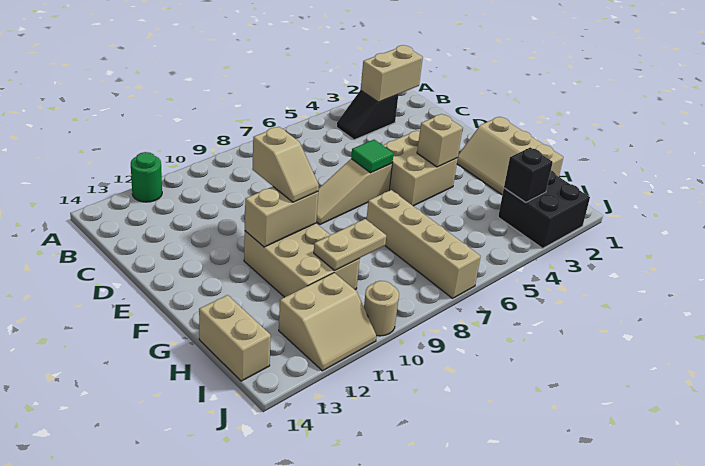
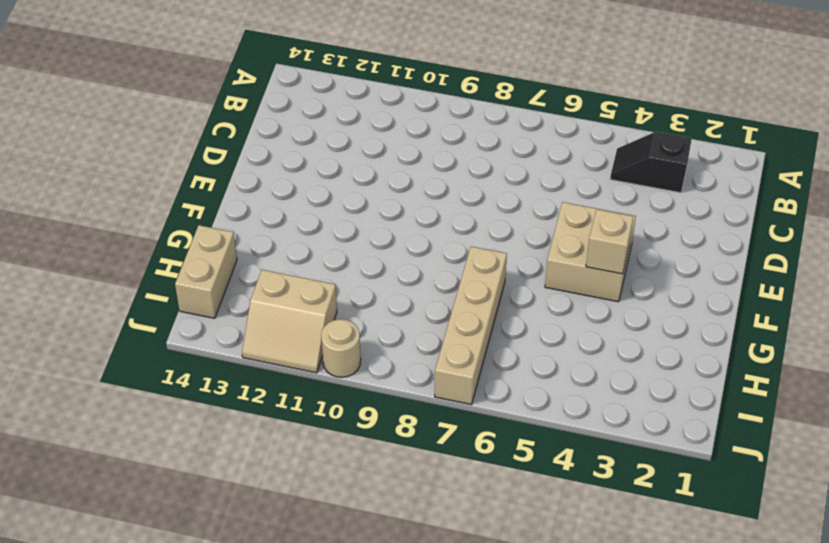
none -> green round brick A12 level 1
none -> tan slope E6:E8 level 1 top 6
none -> tan slope F1:H2 level 1 top 1

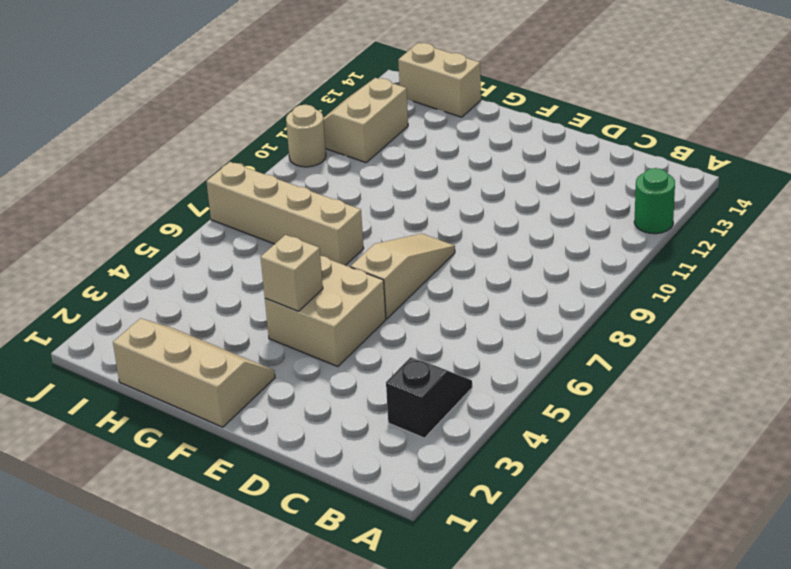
none -> tan brick F10:H11 level 1
none -> black brick I2:J3 level 1
none -> tan brick B2:B3 level 2

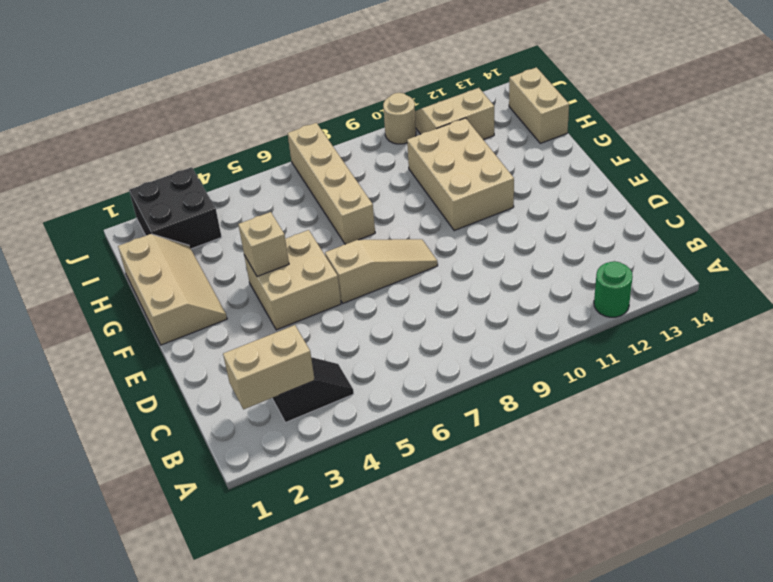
none -> green tile E6 level 2
none -> tan brick F10:F11 level 2
none -> tan plate H9:H10 level 2

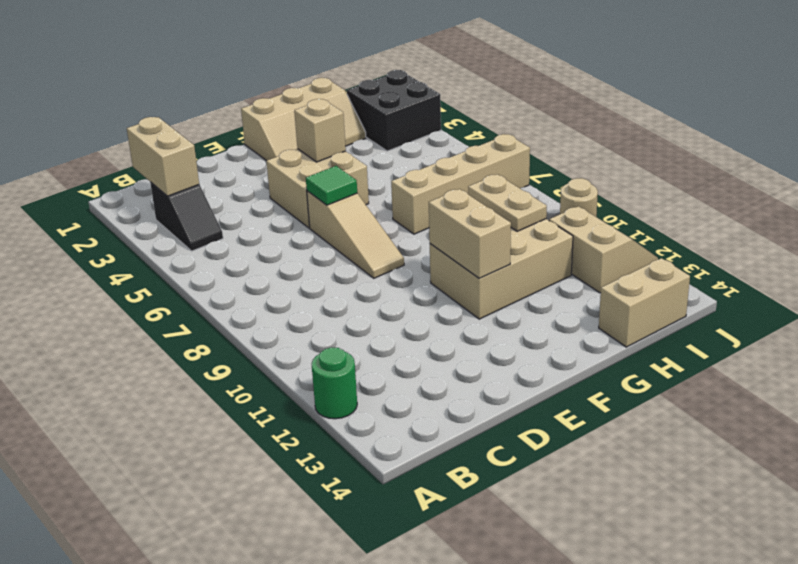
none -> black brick I3 level 2
none -> tan slope E10:F10 level 3 top E

